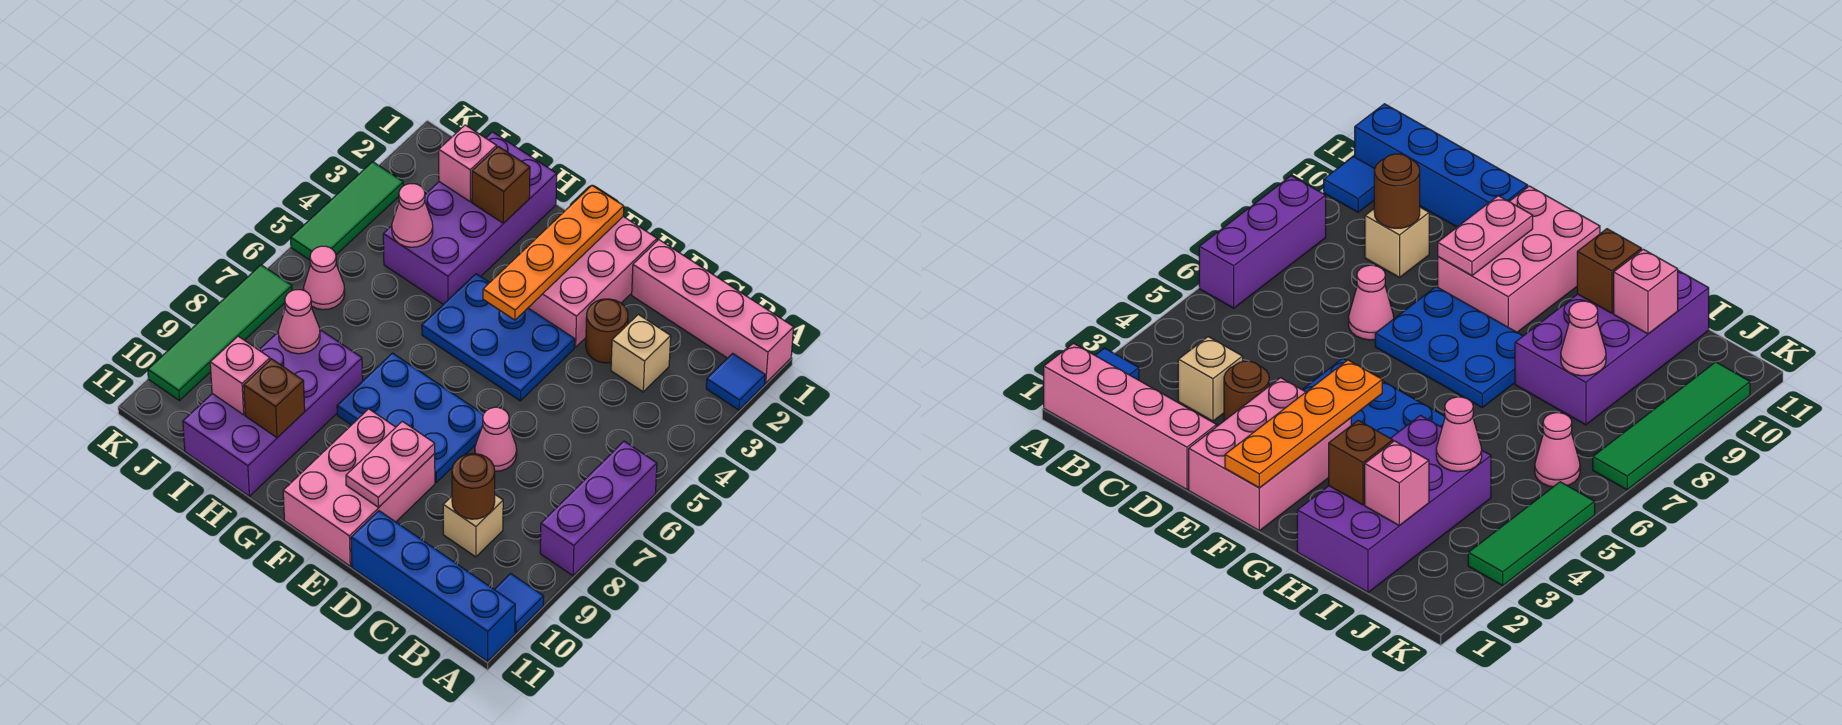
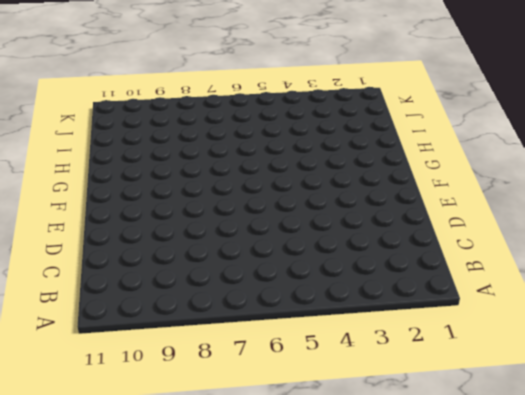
none -> pink brick A1:D1 level 1
none -> blue tile A2 level 1
none -> purple brick A6:A8 level 1

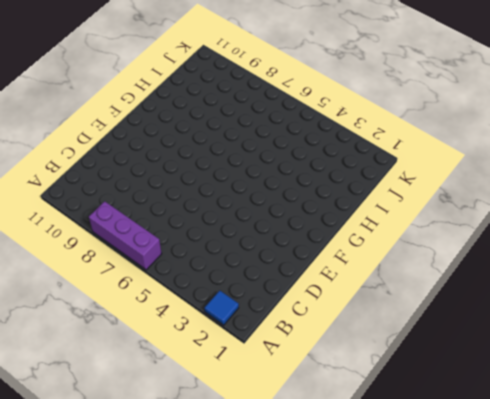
none -> pink brick A1:D1 level 1
none -> blue tile A10 level 1
none -> blue brick A11:D11 level 1

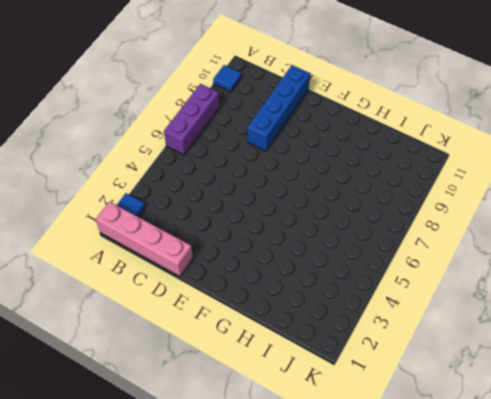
blue brick D8:D11 level 1 -> blue brick A11:D11 level 1
none -> tan brick C3 level 1
none -> tan brick C9 level 1
none -> brown round brick D3 level 1

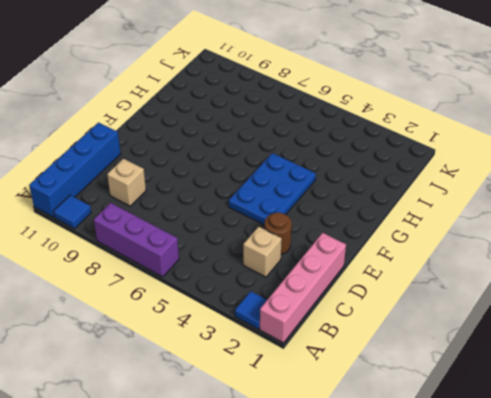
none -> pink cone D7 level 1
none -> pink brick E1:F3 level 1
none -> blue plate E7:G8 level 1

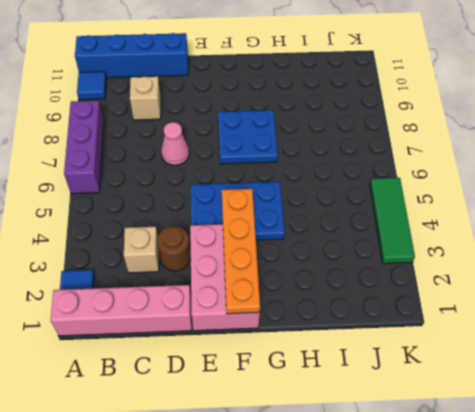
blue plate F7:G8 level 1 -> blue plate E7:G8 level 1
none -> pink brick E9:F11 level 1
none -> purple brick H1:I4 level 1
none -> purple brick H8:I11 level 1

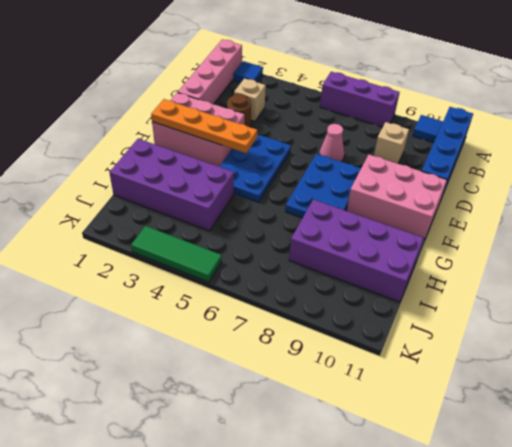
none -> pink cone J6 level 1
none -> green tile K7:K10 level 1
none -> brown round brick C9 level 2

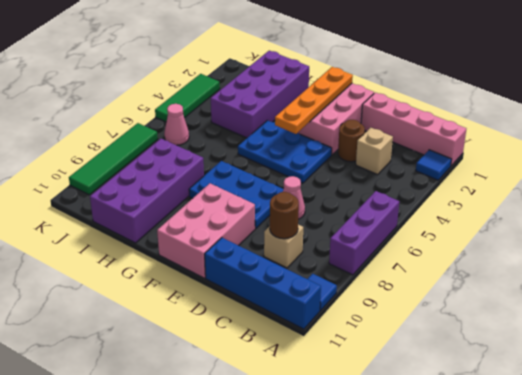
none -> pink plate E9:E10 level 2
none -> brown brick H2 level 2
none -> brown brick H10 level 2

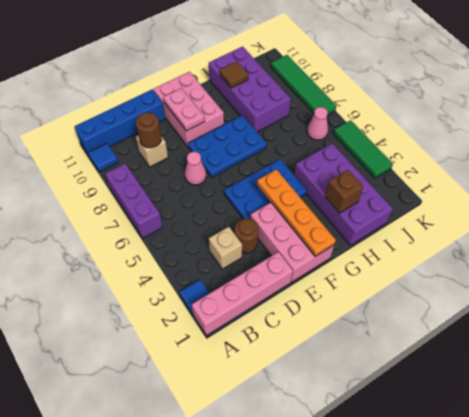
brown tile H10 level 2 -> brown brick H10 level 2
none -> pink brick I2 level 2
none -> pink cone I4 level 2
none -> pink cone I8 level 2

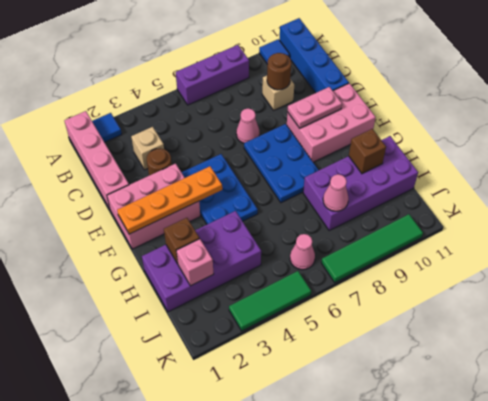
none -> pink cone I4 level 2
none -> pink brick I10 level 2

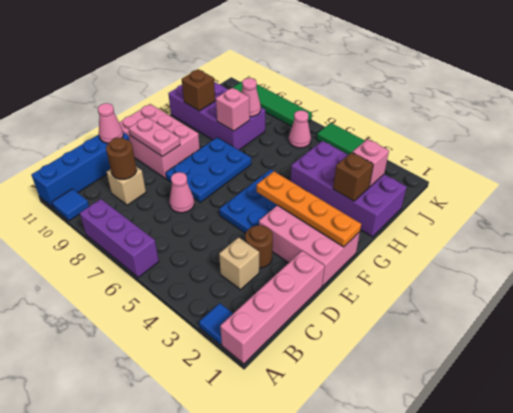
pink cone D11 level 2 -> pink cone I4 level 2
pink brick H8 level 2 -> pink brick I10 level 2

